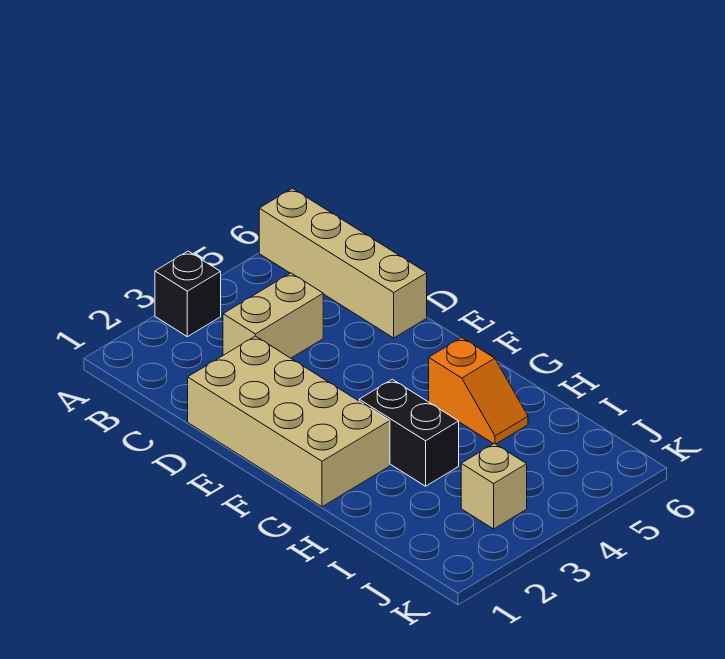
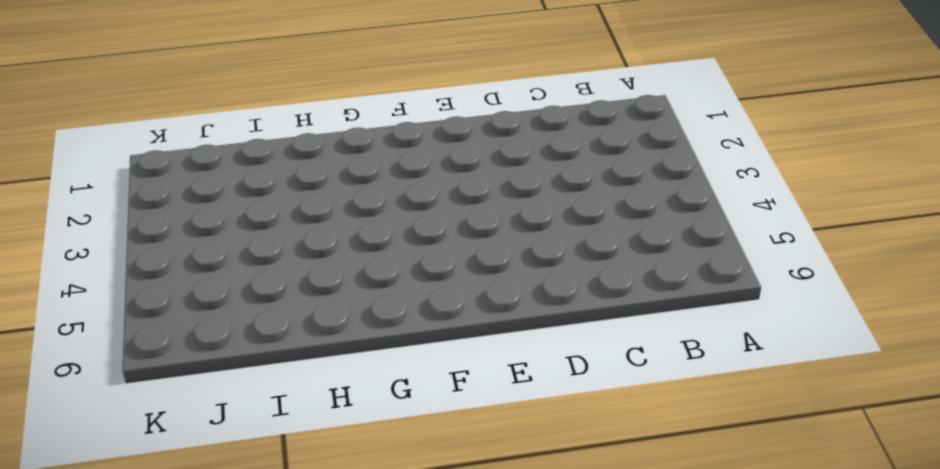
none -> black brick A3 level 1
none -> tan brick A6:D6 level 1

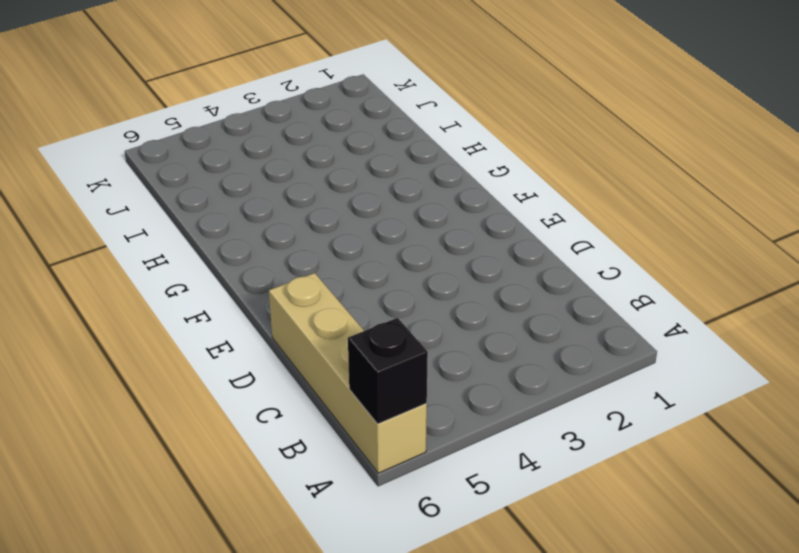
black brick A6 level 2 -> black brick A3 level 1
none -> tan brick C3:C4 level 1
none -> tan brick D1:G2 level 1

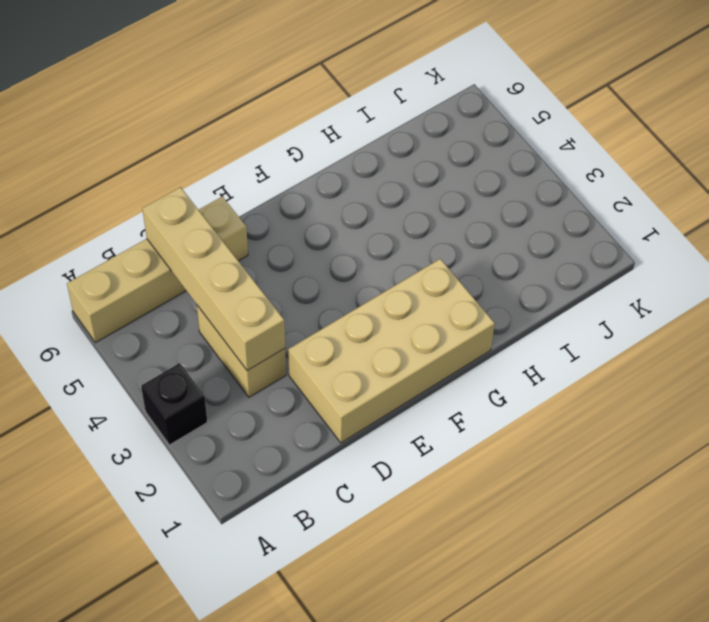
tan brick C3:C6 level 2 -> none
none -> black brick G3:H3 level 1
none -> orange slope G5:H5 level 1 top G

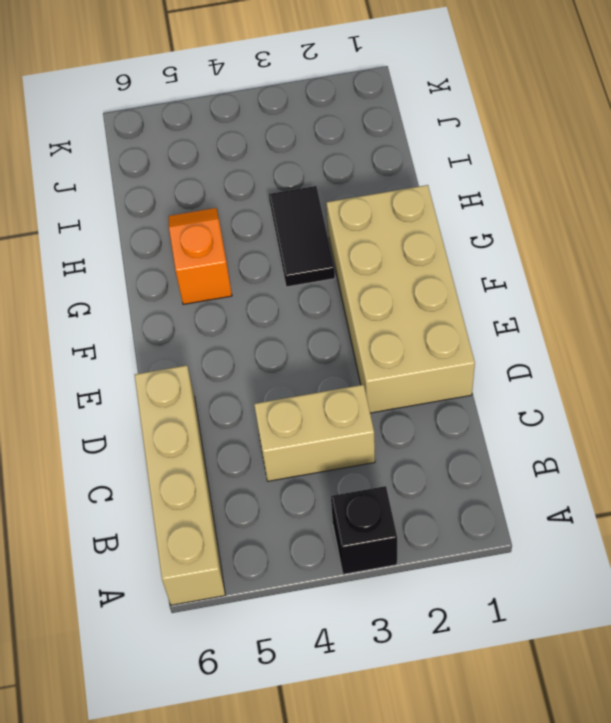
black tile G3:H3 level 1 -> black brick G3:H3 level 1
none -> tan brick J3 level 1

